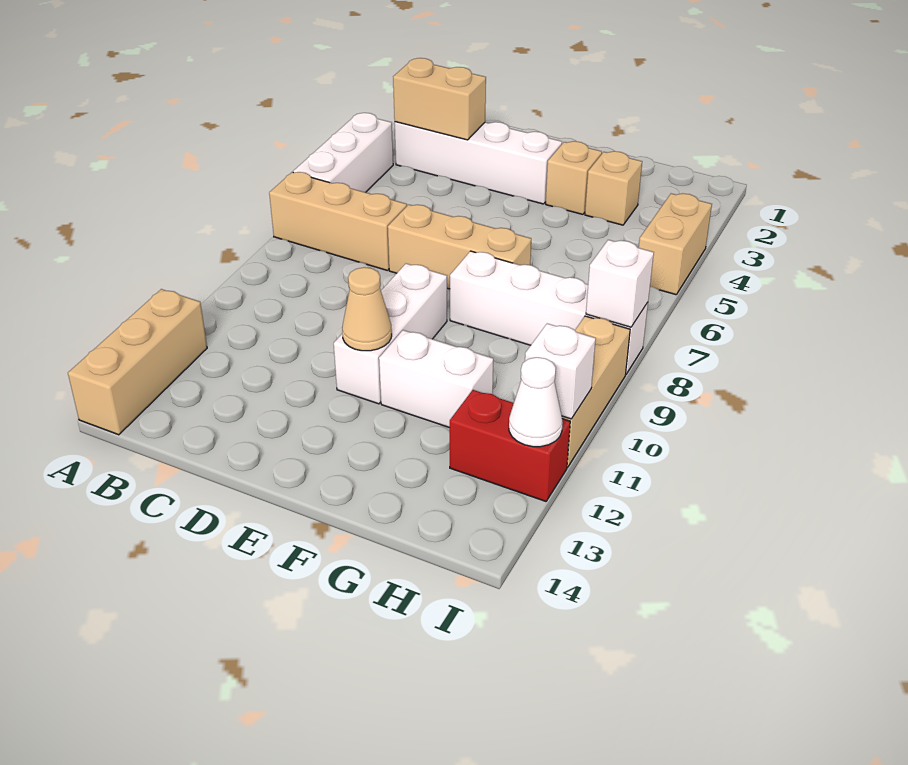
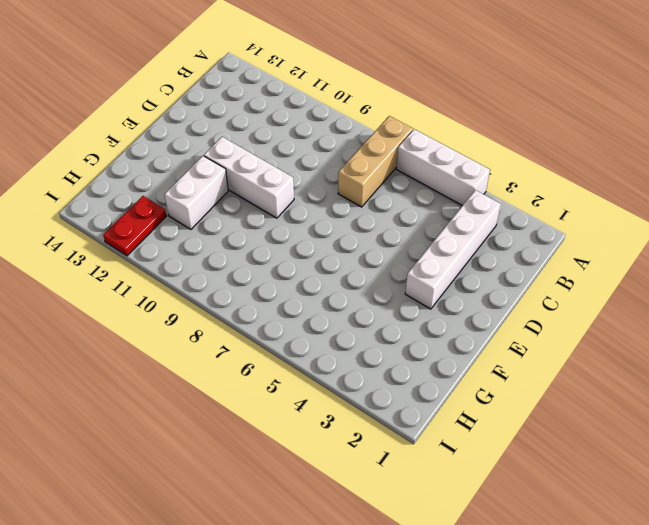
red plate H12:I12 level 1 -> red brick H12:I12 level 1
none -> tan brick A12:A14 level 1
none -> tan brick D7:F7 level 1
none -> tan brick F3 level 1

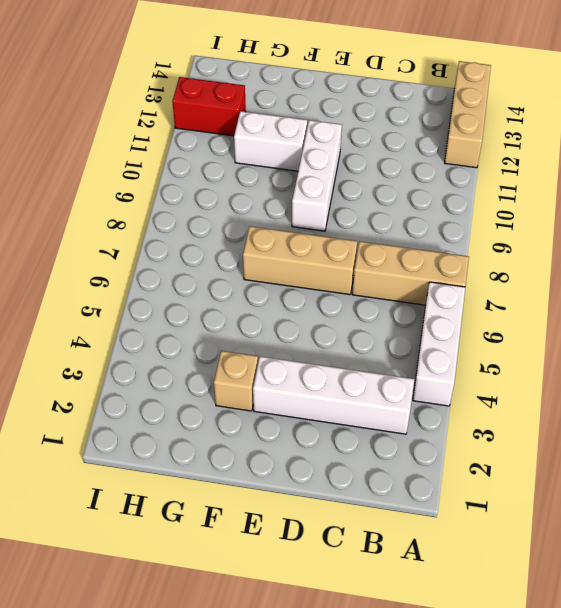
none -> white brick F8:I8 level 1
none -> tan brick G3 level 1
none -> tan brick I4:I5 level 1

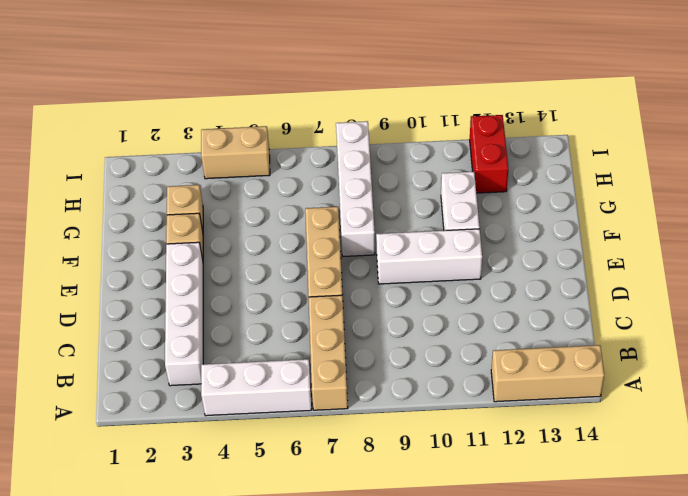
none -> tan brick I9:I11 level 1
none -> tan brick B3:C3 level 2
none -> tan cone E11 level 2

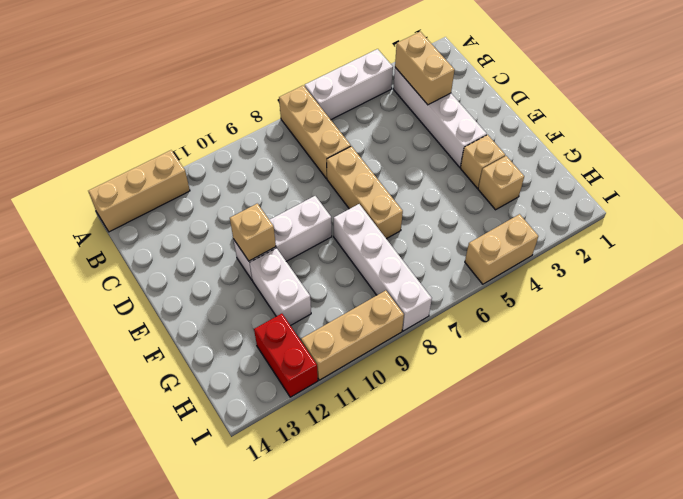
tan brick E11 level 2 -> tan cone E11 level 2
none -> white brick I8 level 2
none -> white brick I11 level 2
none -> white cone I12 level 2

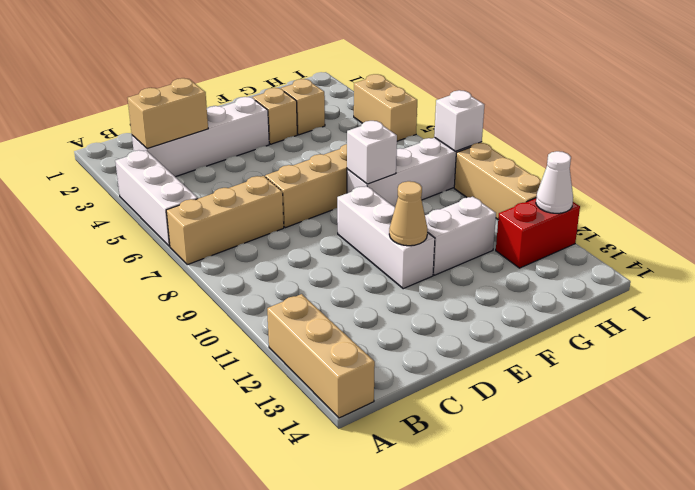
white brick F8 level 2 -> white brick I11 level 2

